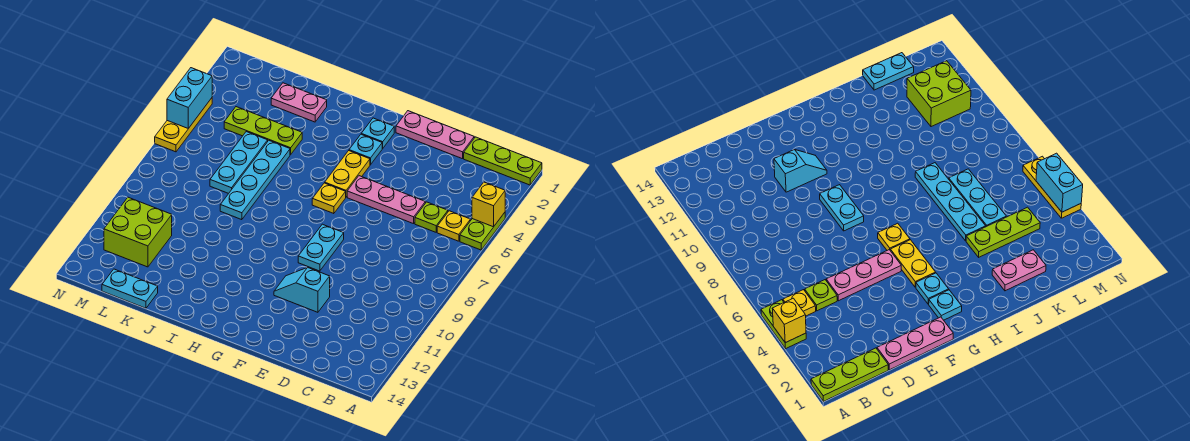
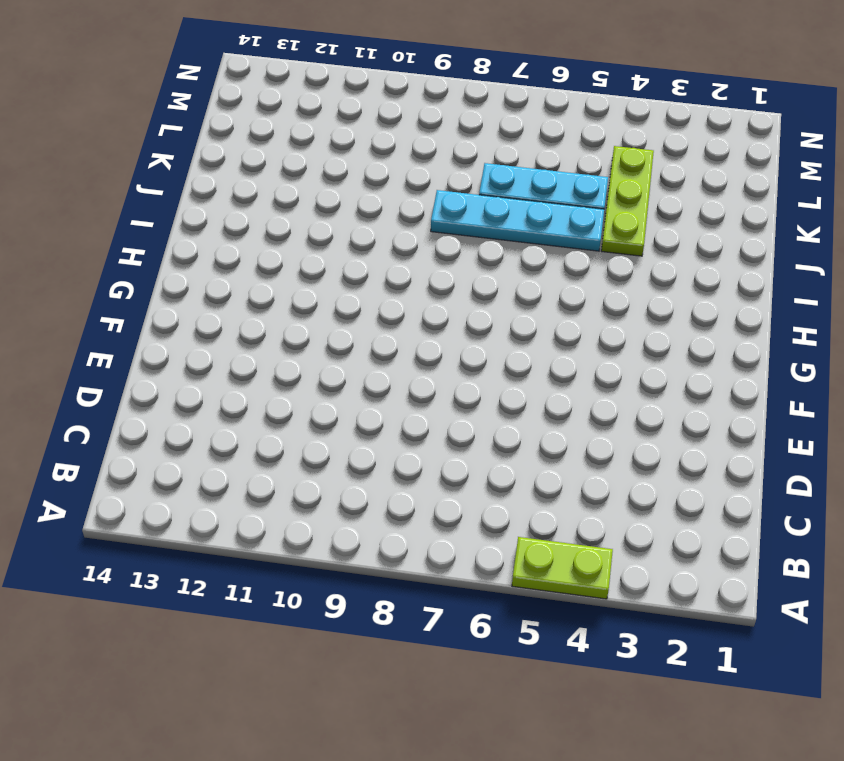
none -> lime plate A1:C1 level 1
none -> yellow plate B5 level 1
none -> lime plate C5 level 1

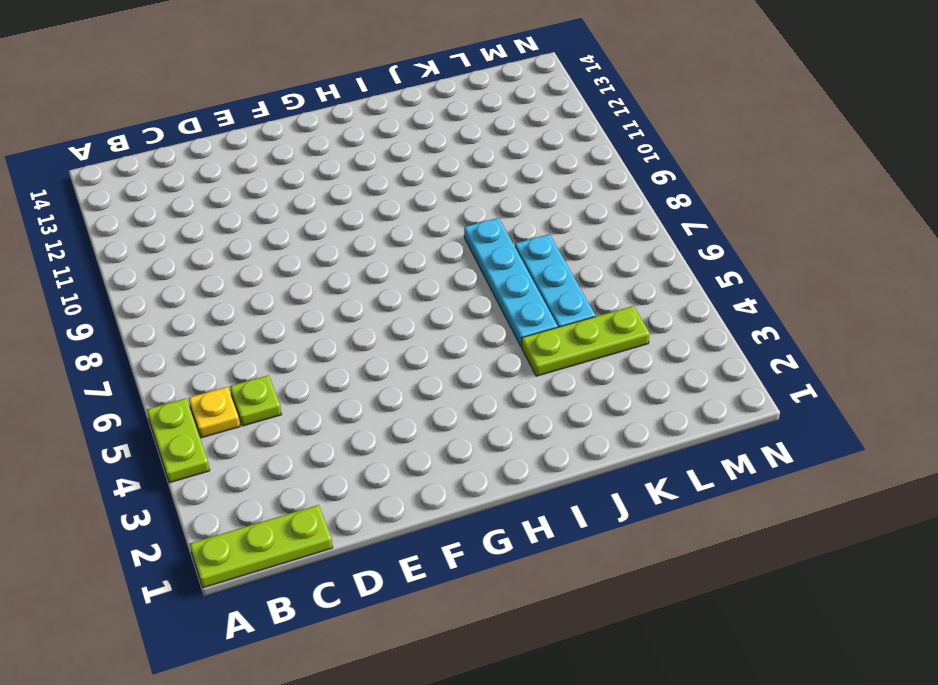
none -> pink plate D1:F1 level 1
none -> pink plate D5:F5 level 1
none -> cyan slope E11:F11 level 1 top E

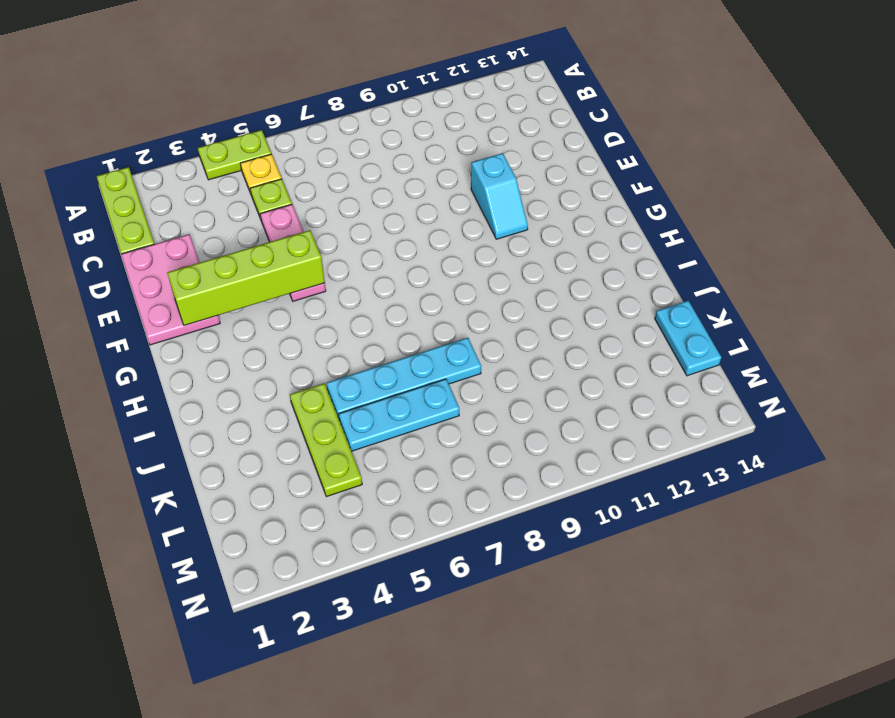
pink plate D1:F2 level 1 -> pink plate D1:F1 level 1
lime brick F2:F5 level 2 -> none
none -> cyan plate F8:F9 level 1
none -> cyan plate G2 level 1
none -> cyan plate G3 level 1

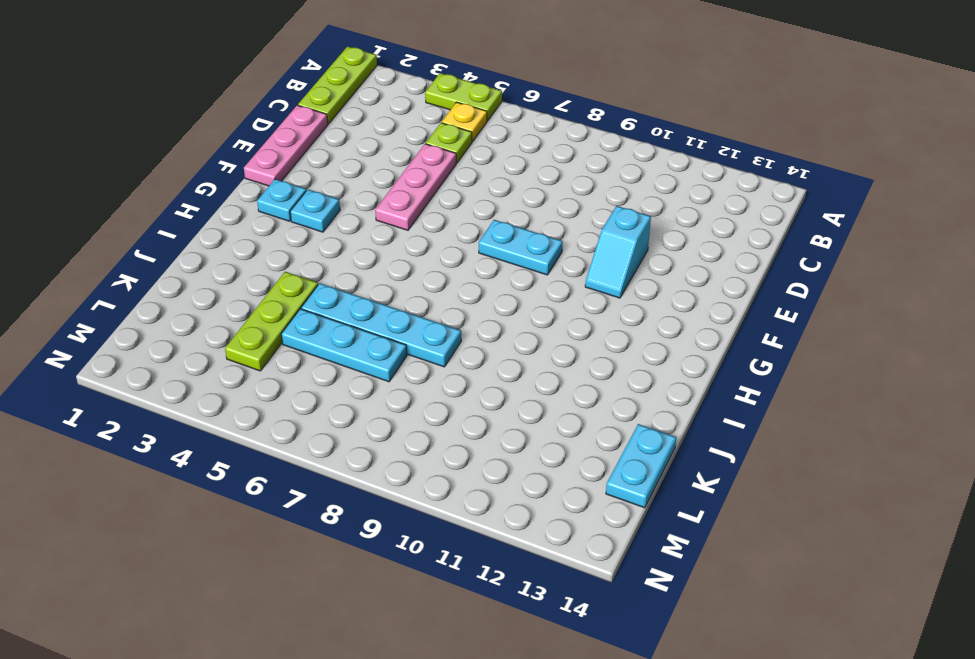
none -> yellow plate G4:G5 level 1
none -> yellow plate G6 level 1
none -> pink plate J2:K2 level 1

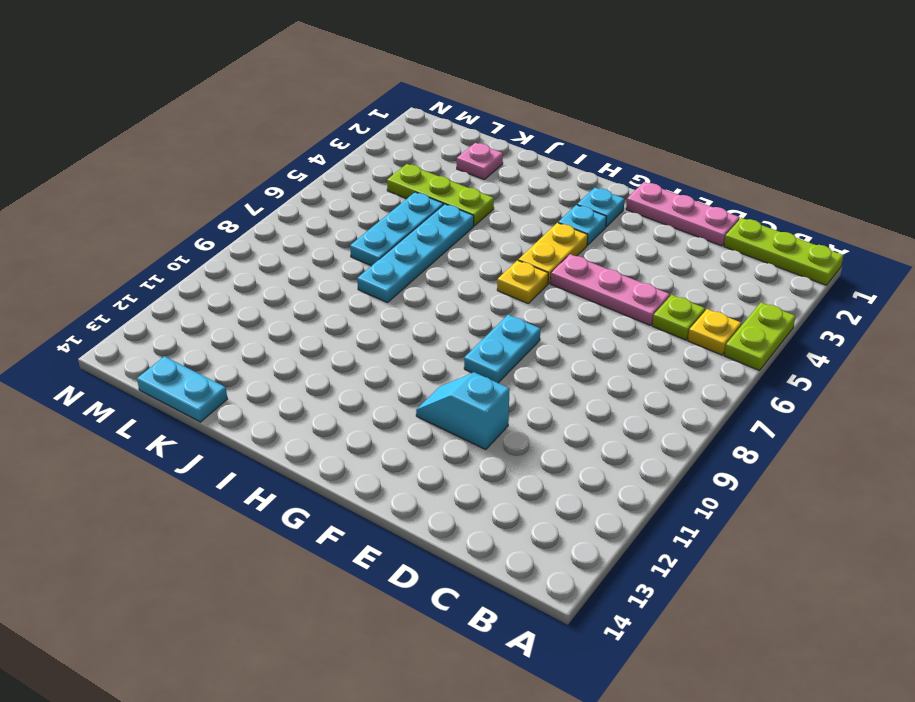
pink plate K2 level 1 -> pink plate J2:K2 level 1
none -> lime brick L11:M12 level 1
none -> yellow plate N4:N6 level 1
none -> yellow brick A4 level 2

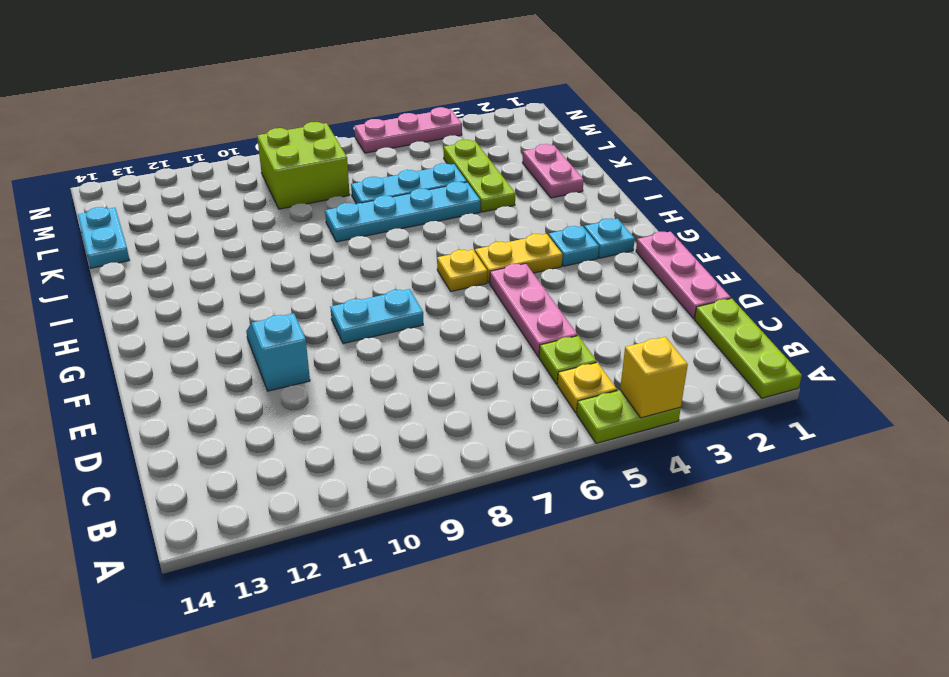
lime brick L8:M9 level 1 -> lime brick L11:M12 level 1
pink plate N4:N6 level 1 -> yellow plate N4:N6 level 1
none -> cyan brick N4:N5 level 2

